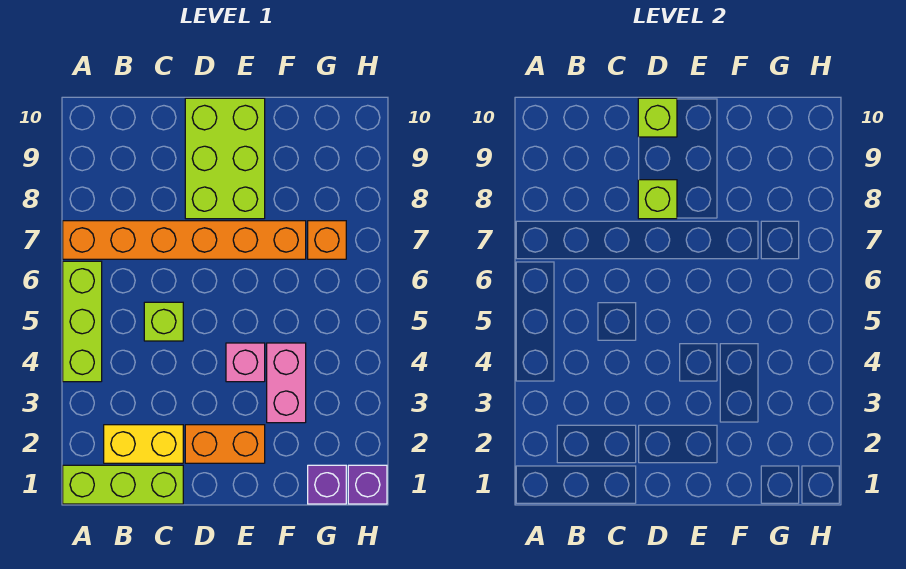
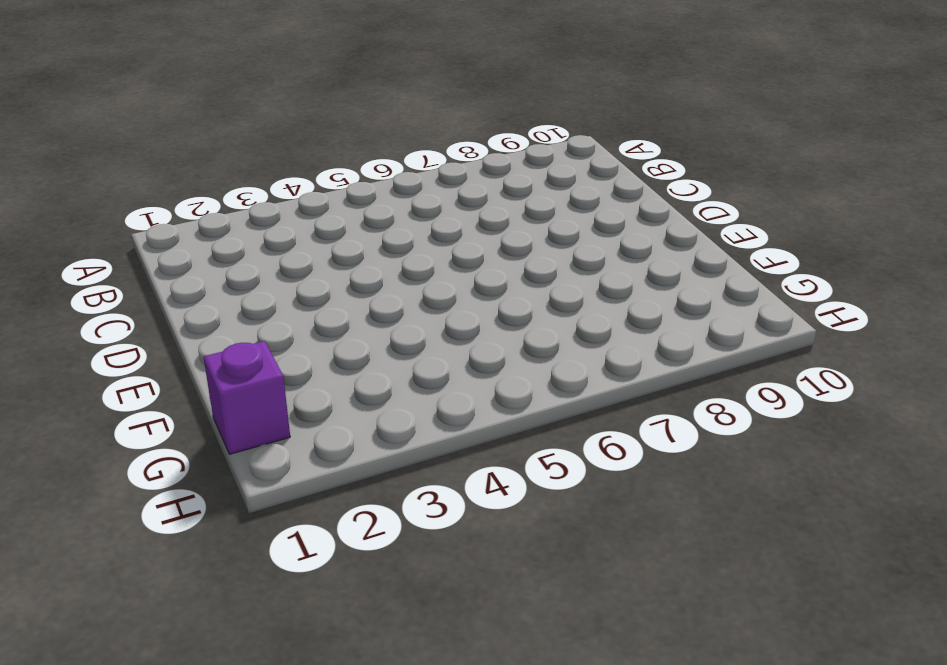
none -> lime brick A1:C1 level 1
none -> lime brick A4:A6 level 1
none -> orange brick A7:F7 level 1

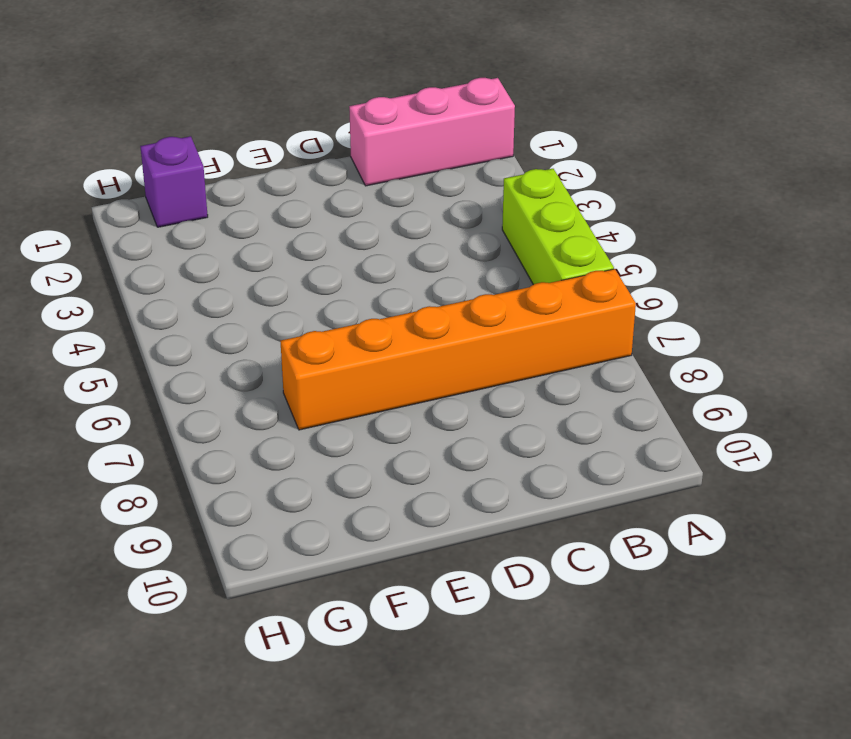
pink brick A1:C1 level 1 -> lime brick A1:C1 level 1
none -> yellow brick B2:C2 level 1
none -> lime brick C5 level 1
none -> orange brick D2:E2 level 1

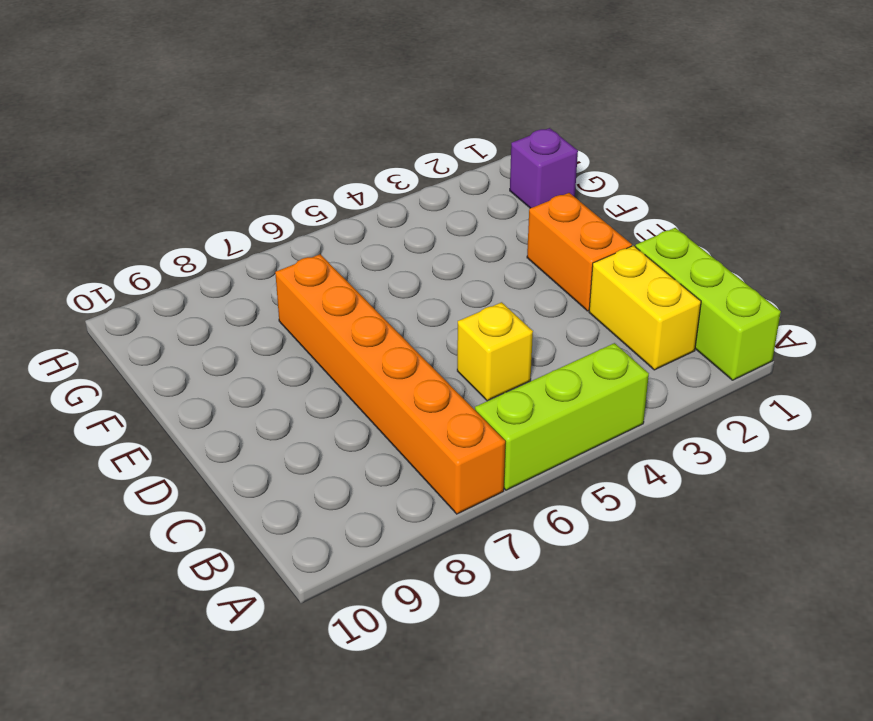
yellow brick C5 level 1 -> lime brick C5 level 1
none -> lime brick D8:E10 level 1
none -> pink brick E4 level 1
none -> pink brick F3:F4 level 1

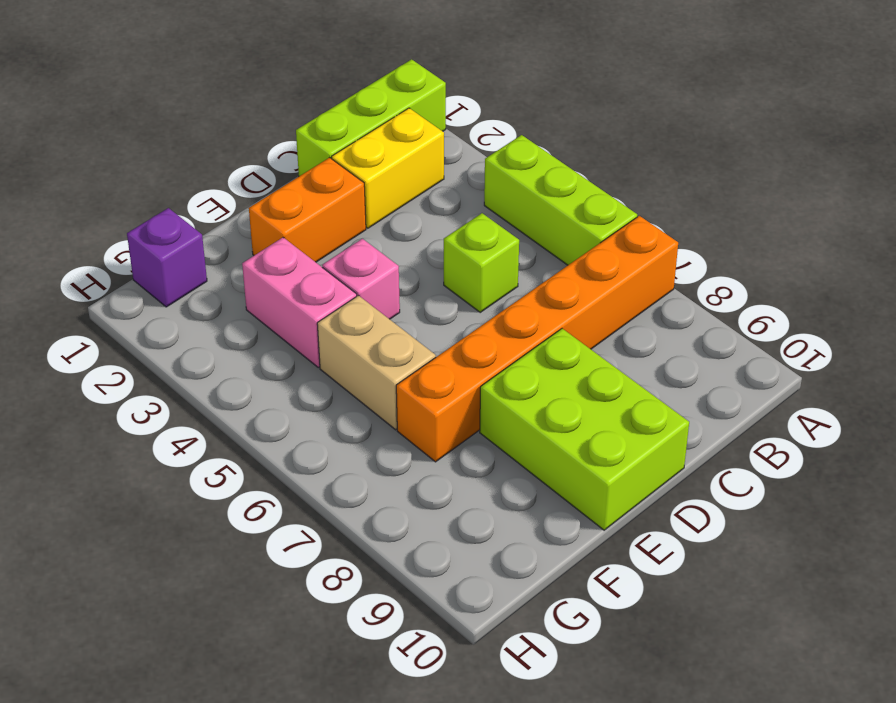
tan brick F5:F6 level 1 -> none
none -> orange brick G7 level 1
none -> purple brick H1 level 1
none -> lime brick D8 level 2

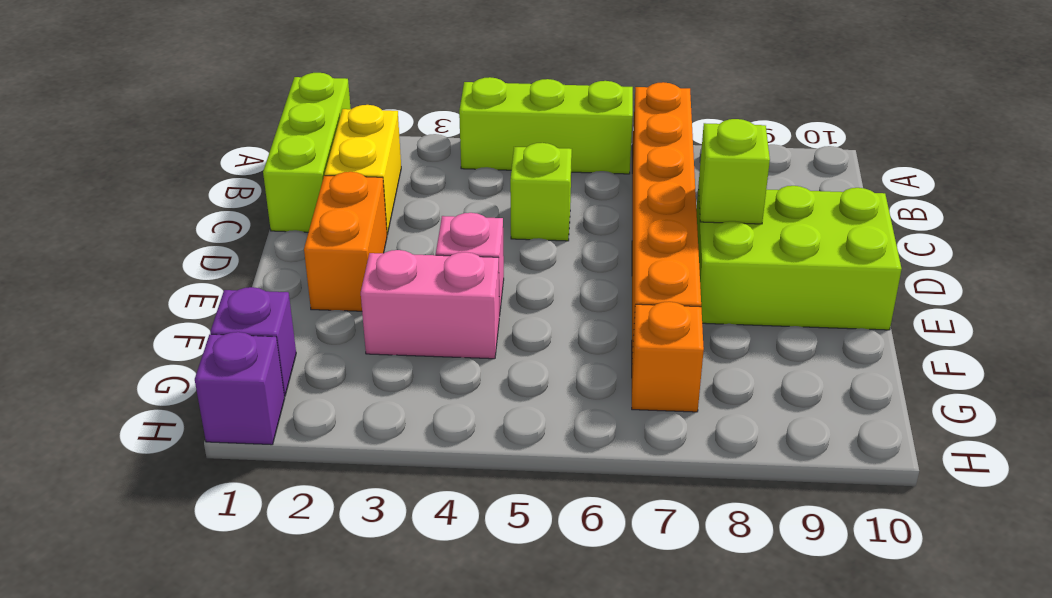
none -> lime brick D10 level 2

